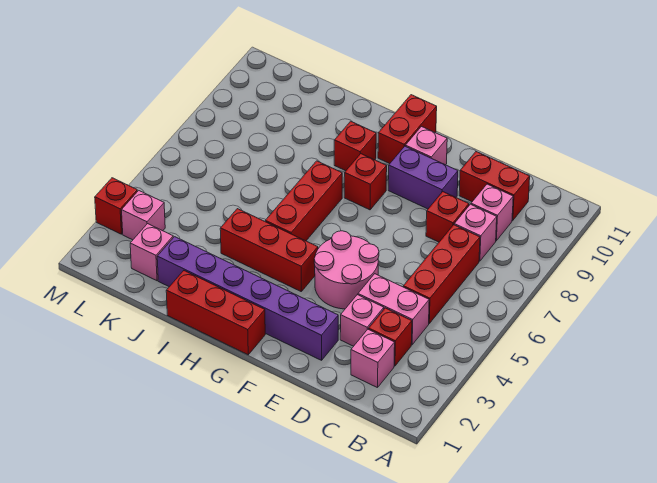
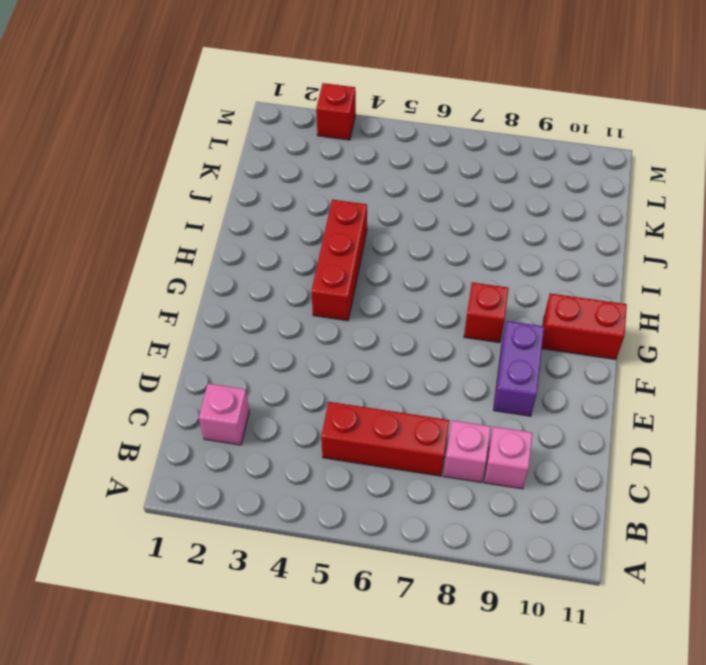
none -> red brick C3 level 1
none -> pink brick C4:D4 level 1
none -> red brick C10:D10 level 1

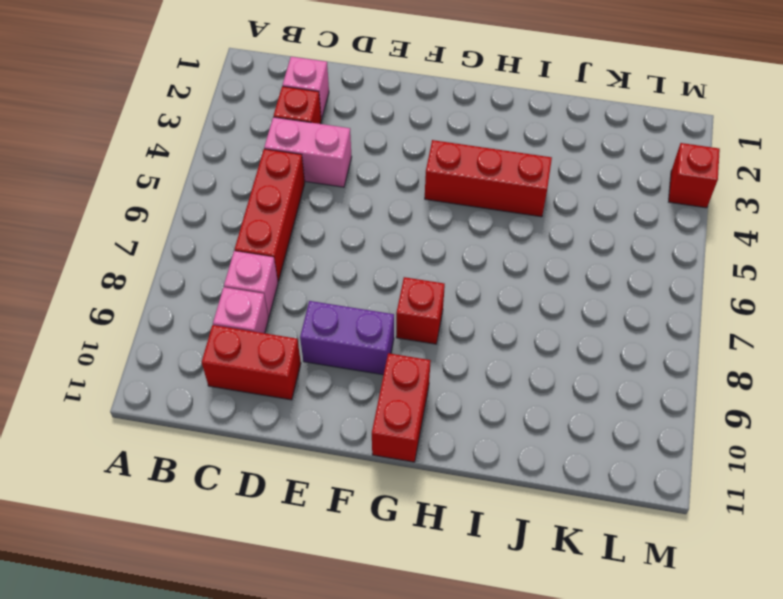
none -> pink brick D3 level 1
none -> red brick D8 level 1
none -> purple brick E2:J2 level 1

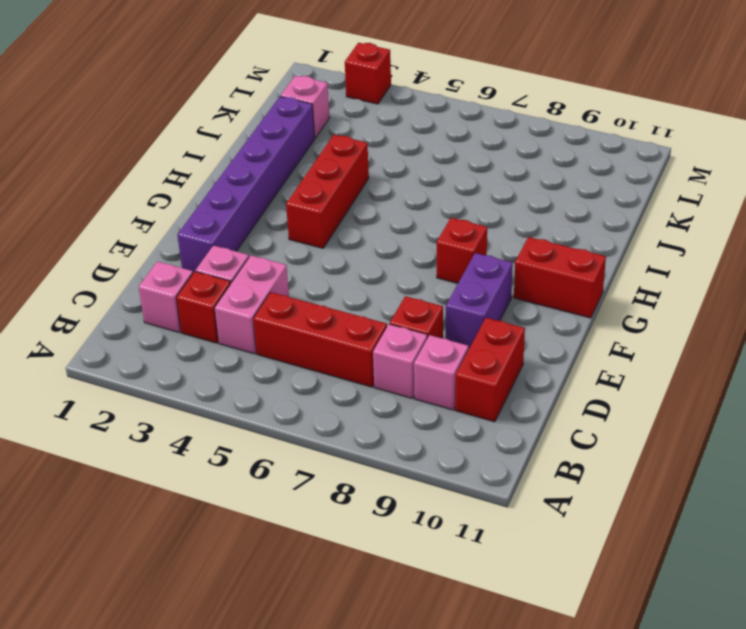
none -> pink round brick E4:F5 level 1
none -> pink brick F10 level 1
none -> red brick G1:I1 level 1

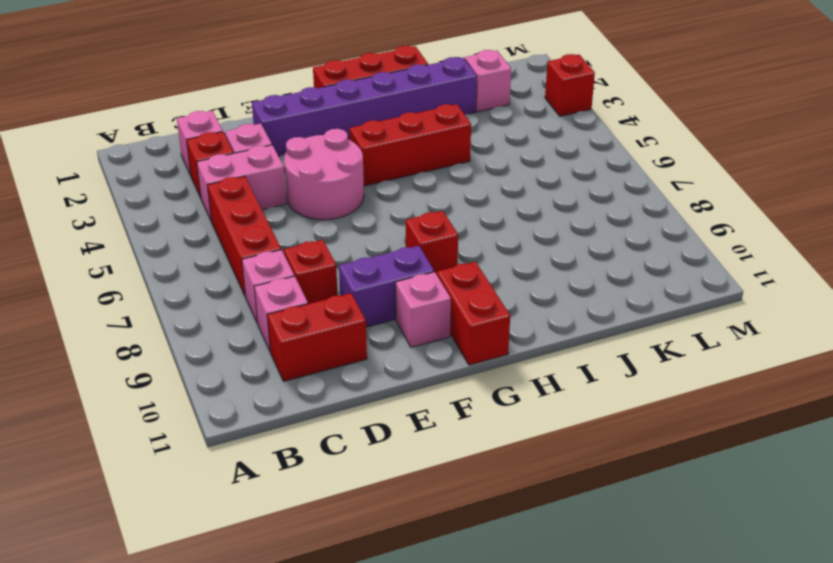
none -> red brick H5:H7 level 1
none -> red brick H9 level 1
none -> pink brick L3 level 1

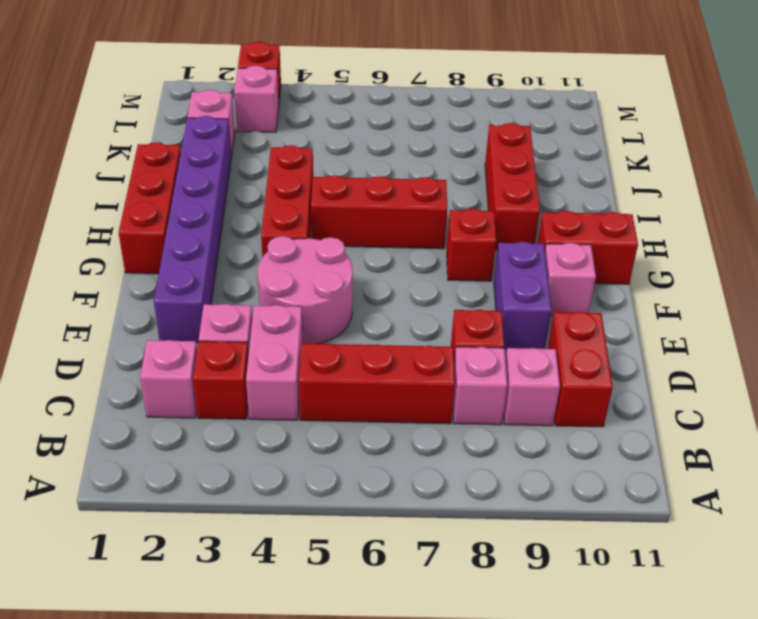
red brick H9:J9 level 1 -> red brick H9 level 1

